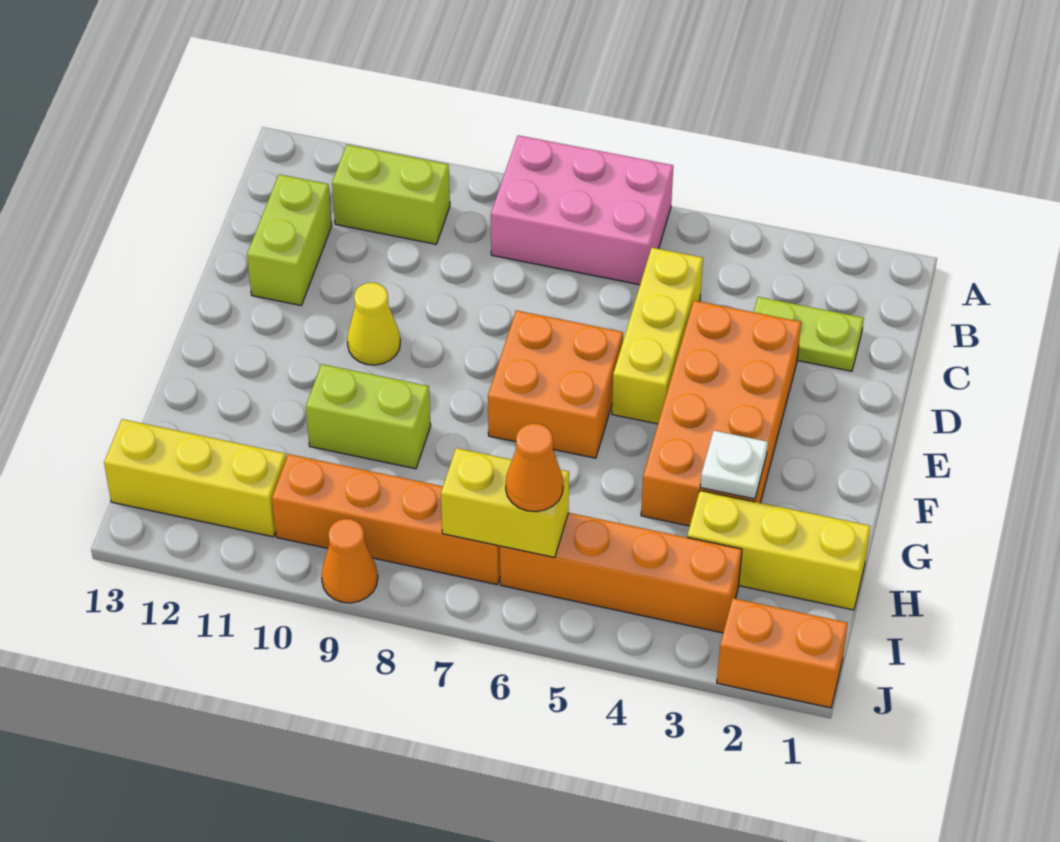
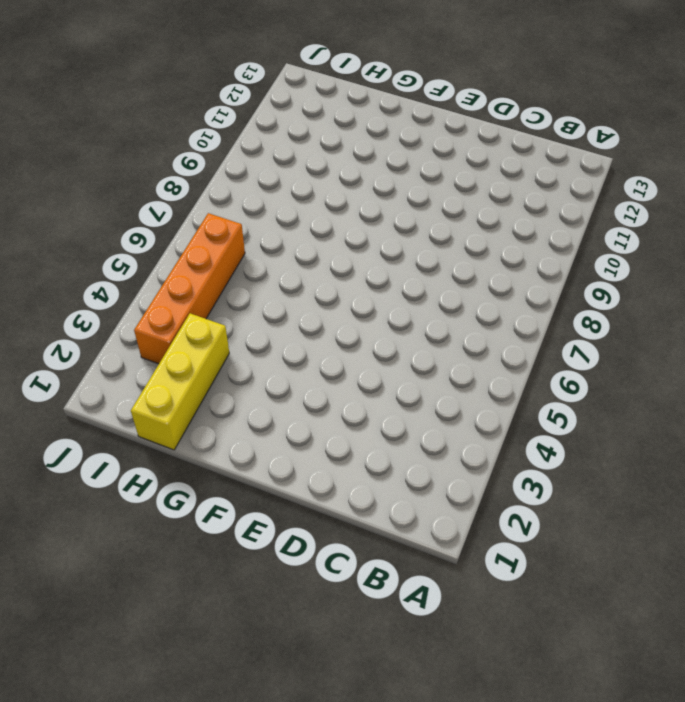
none -> pink brick A6:B8 level 1
none -> lime brick B10:B11 level 1
none -> lime plate C2:C3 level 1

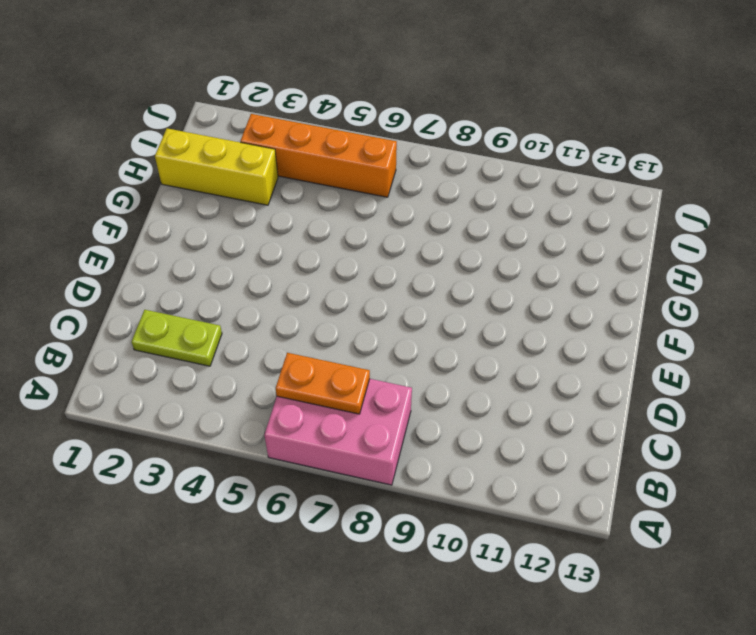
orange plate B6:B7 level 2 -> none
none -> lime brick B10:B11 level 1
none -> yellow brick C5:E5 level 1
none -> lime brick C12:D12 level 1

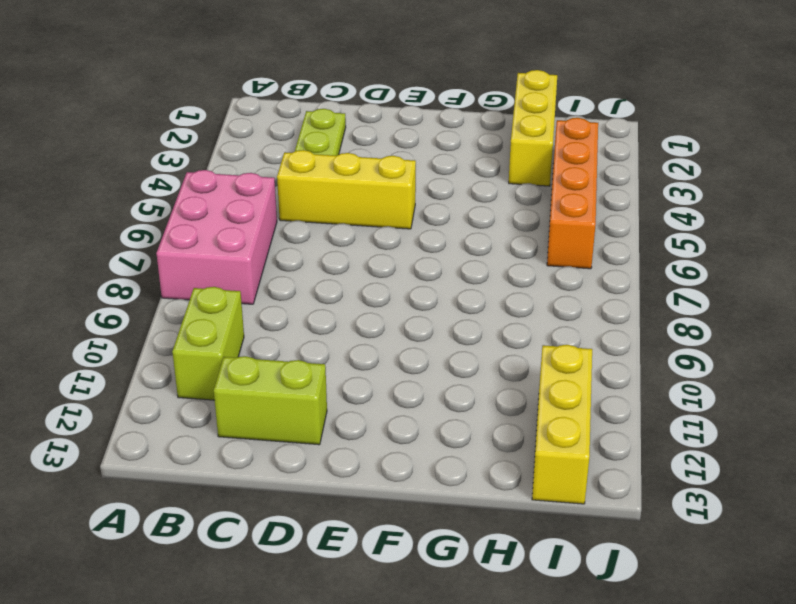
none -> orange brick D3:G4 level 1
none -> orange brick E6:F7 level 1
none -> yellow cone E10 level 1

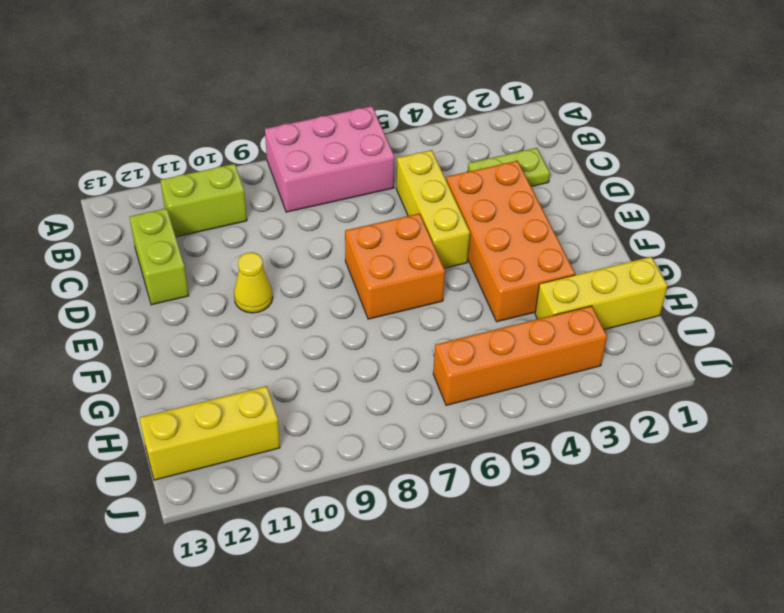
none -> lime brick G9:G10 level 1
none -> orange brick I7:I10 level 1
none -> orange brick J1:J2 level 1

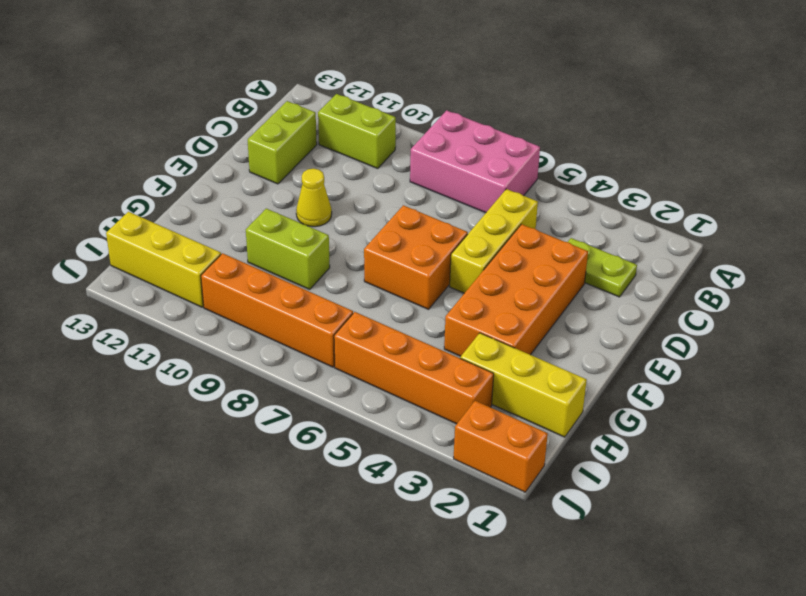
none -> orange cone J9 level 1
none -> white plate G3 level 2
none -> yellow brick I6:I7 level 2

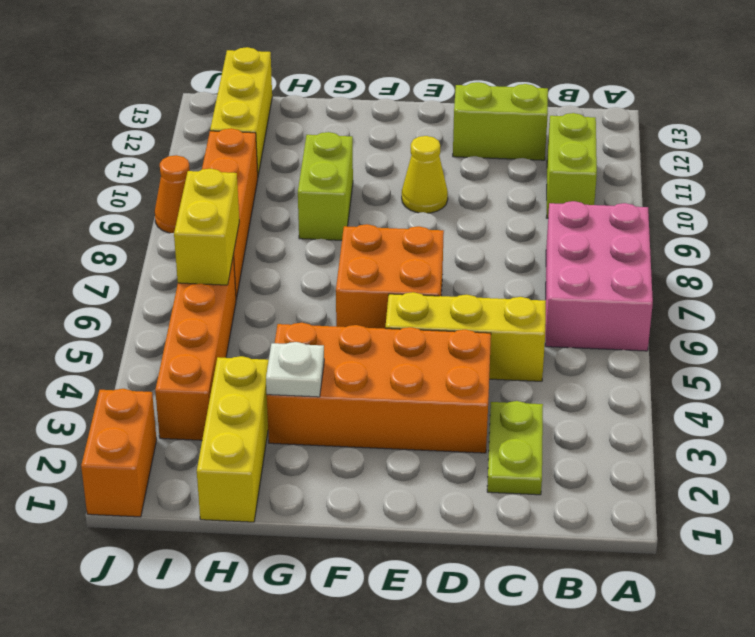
none -> orange cone I6 level 3

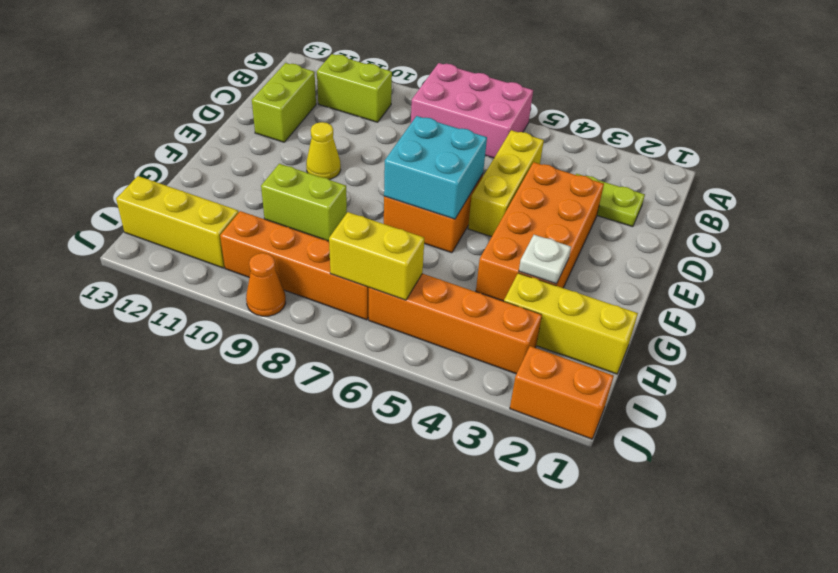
cyan brick E6:F7 level 2 -> none
none -> orange cone I6 level 3

